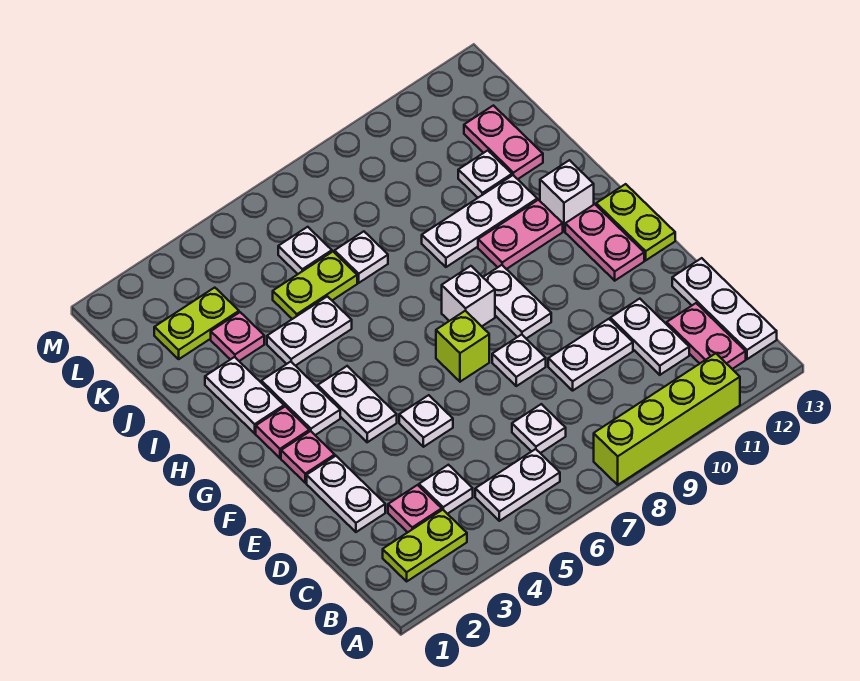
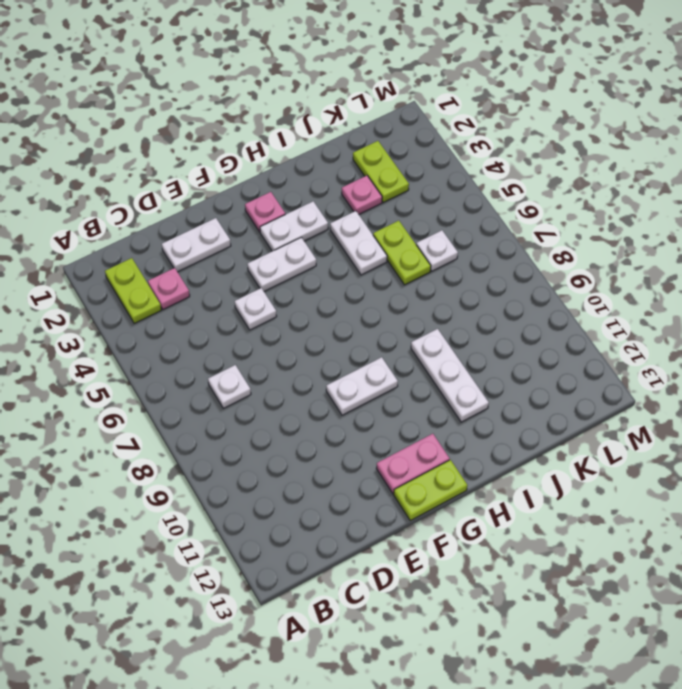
none -> lime brick A8:A11 level 1
none -> white plate B5:B6 level 1
none -> pink plate B12:C12 level 1
none -> white plate B13:D13 level 1

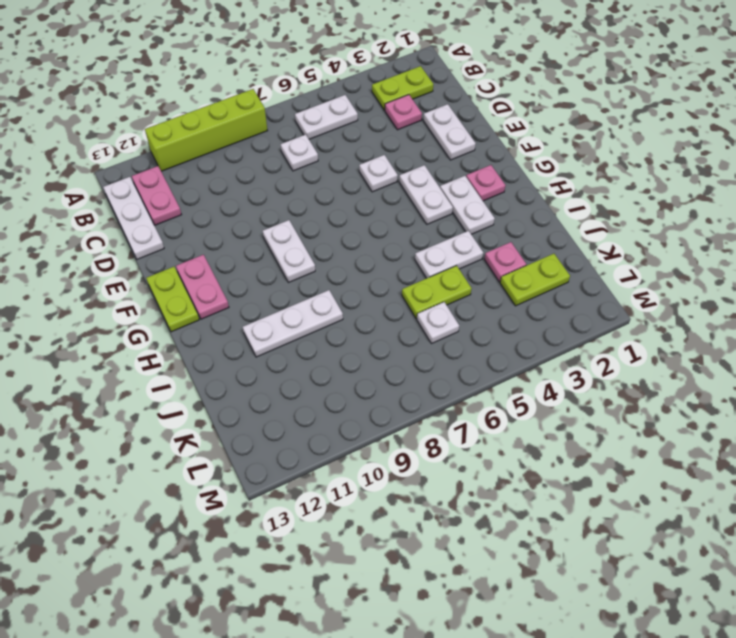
none -> white plate C4 level 1
none -> white plate C11:D11 level 1
none -> white plate D9:D10 level 1
none -> white plate E8 level 1

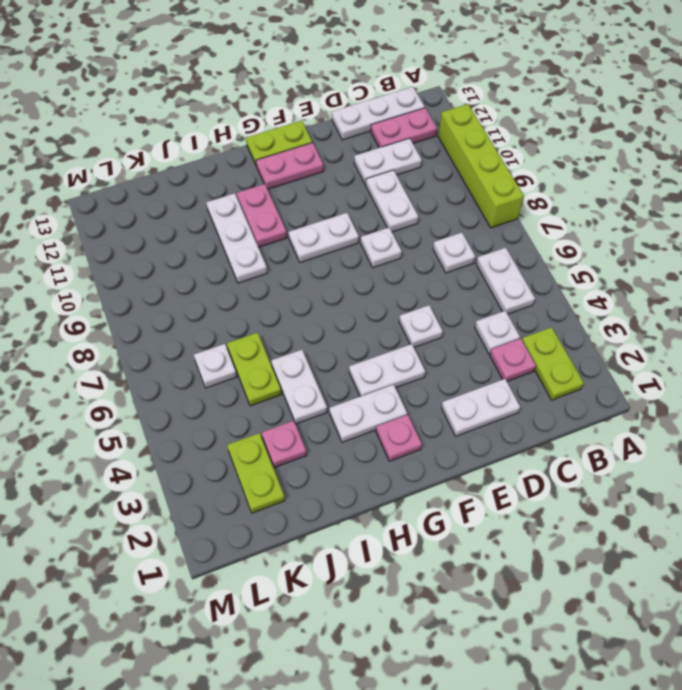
none -> pink plate F2 level 1
none -> lime brick F7 level 1
none -> white brick G8 level 1
none -> white plate H2:I2 level 1

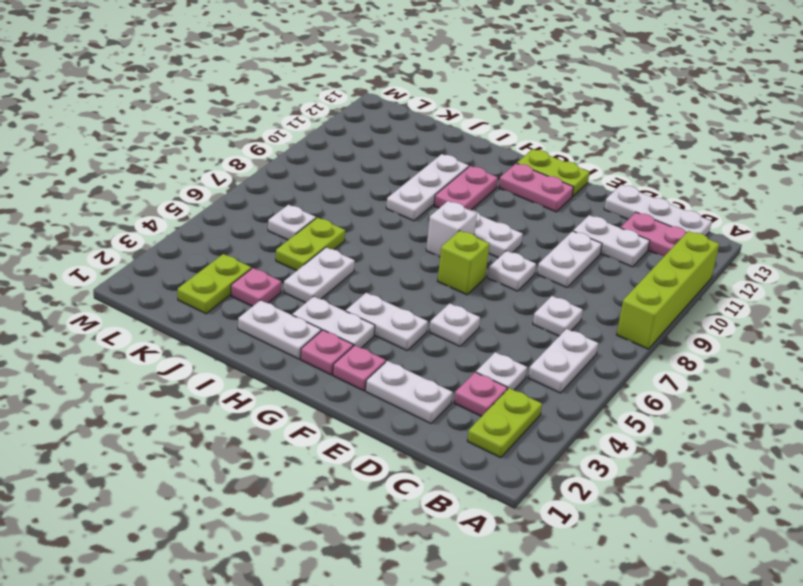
none -> white brick H12 level 1
none -> white plate J7 level 1
none -> white plate J11 level 1
none -> pink plate J12:K12 level 1

